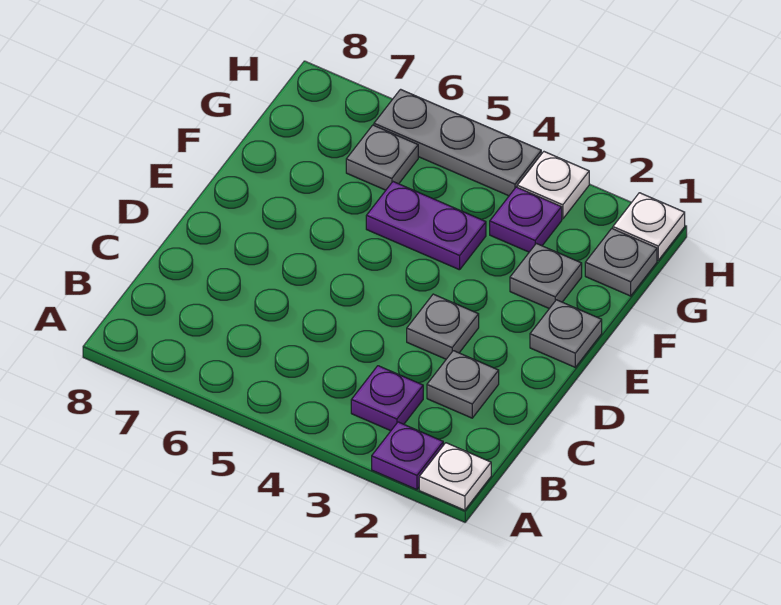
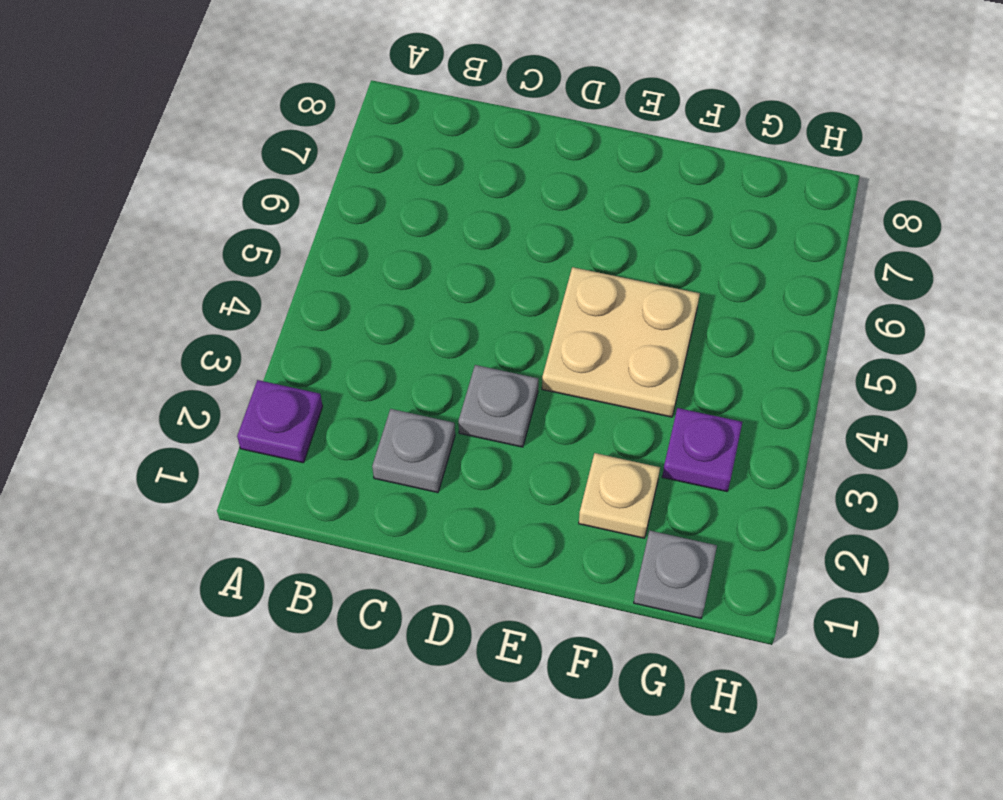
tan plate E4:F5 level 1 -> purple plate F4:F5 level 1
tan plate F2 level 1 -> grey plate F2 level 1
none -> white plate A1 level 1
none -> purple plate B3 level 1
none -> grey plate E1 level 1

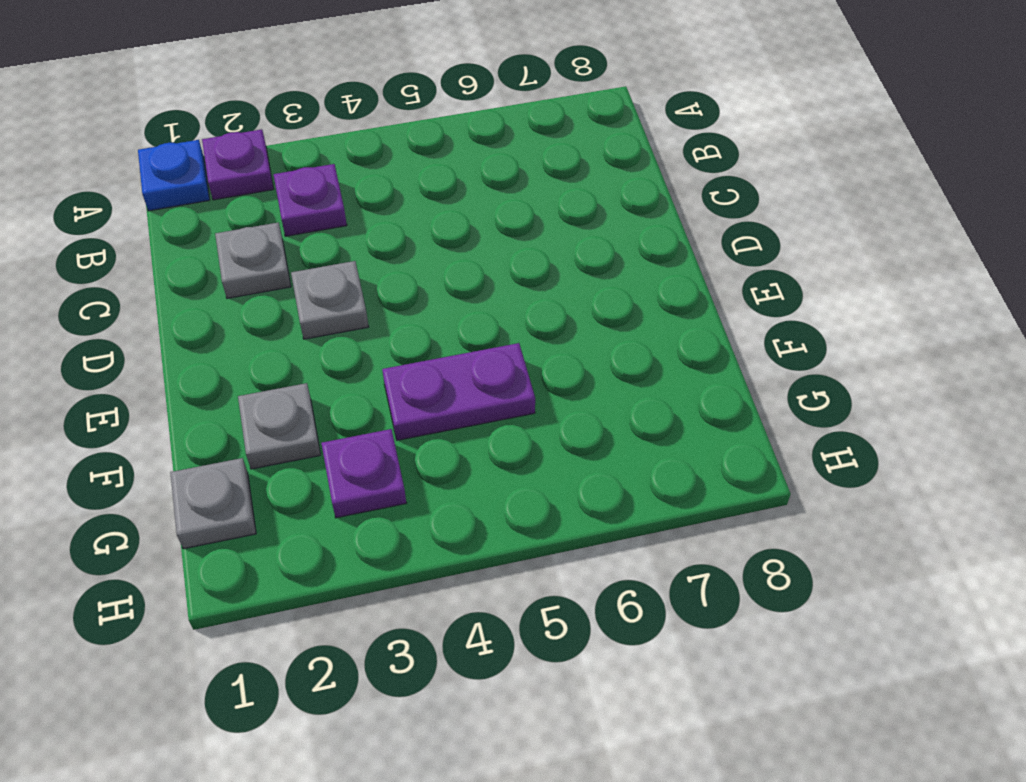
blue plate A1 level 1 -> white plate A1 level 1
none -> grey plate E1 level 1
none -> grey plate G6 level 1
none -> white plate H1 level 1

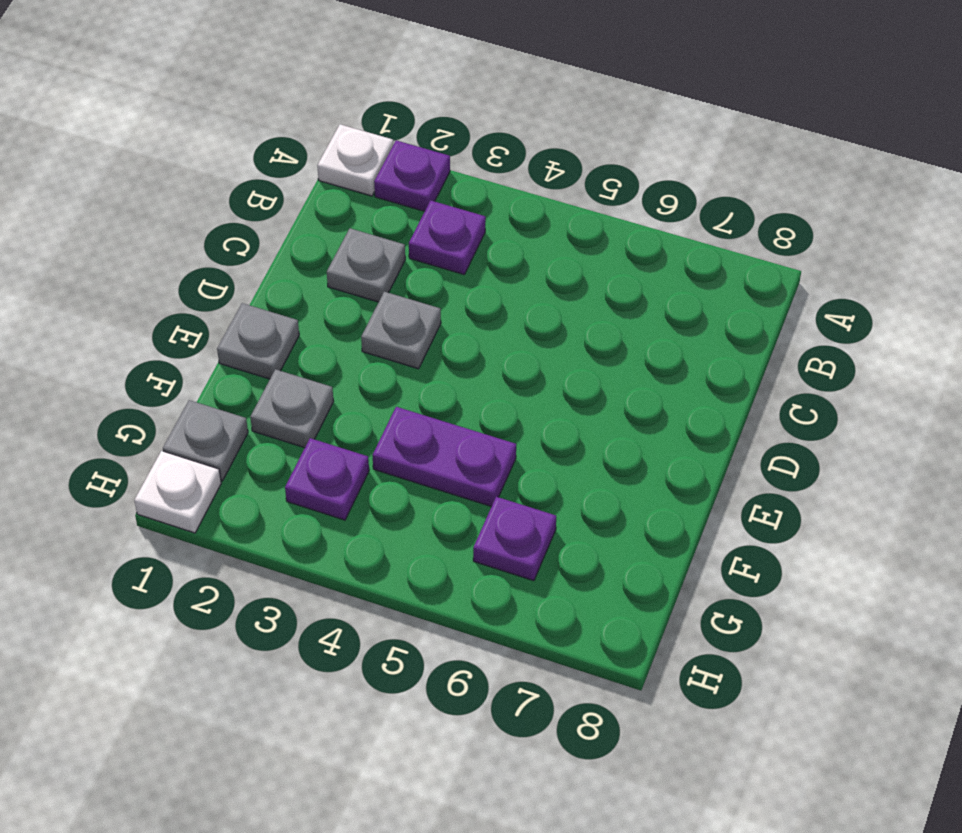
purple plate G6 level 1 -> grey plate G6 level 1
none -> white plate H3 level 1
none -> grey plate H4:H6 level 1

